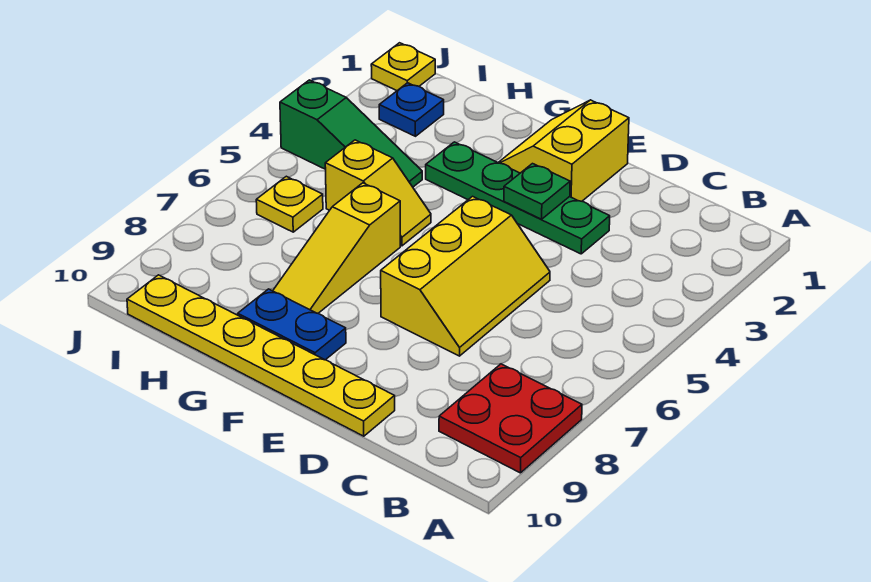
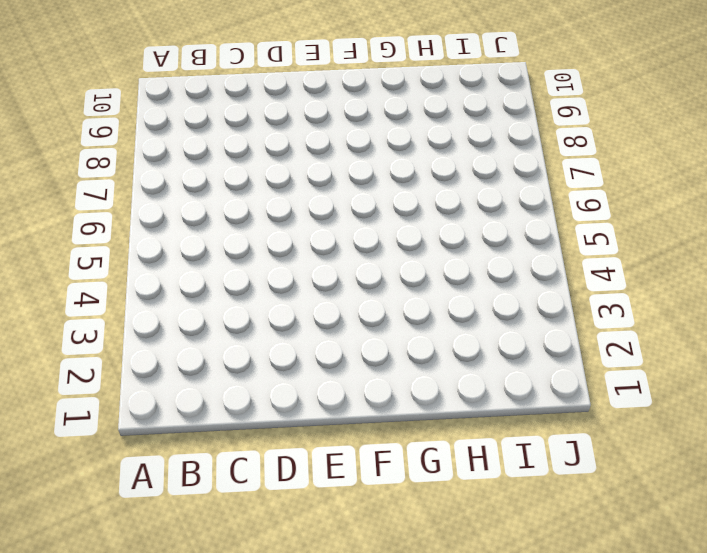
none -> red plate A8:B9 level 1
none -> green plate D3:G3 level 1
none -> yellow slope D5:E7 level 1 top E

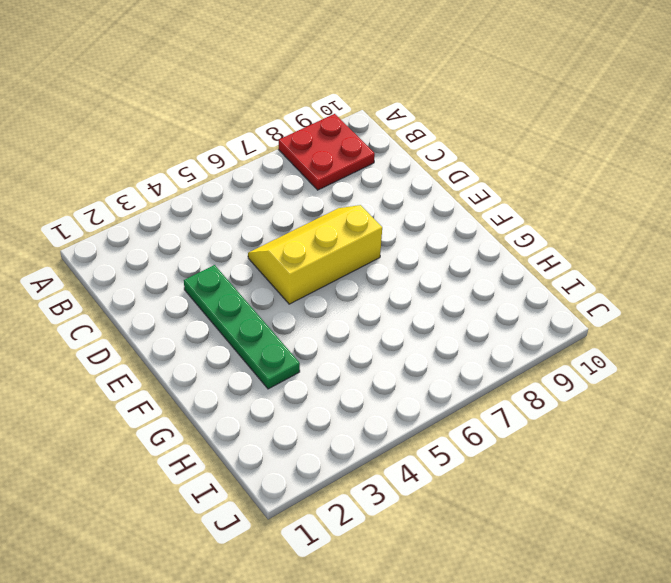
none -> yellow plate D10:I10 level 1
none -> yellow slope E1:F2 level 1 top E
none -> blue plate F9:G9 level 1

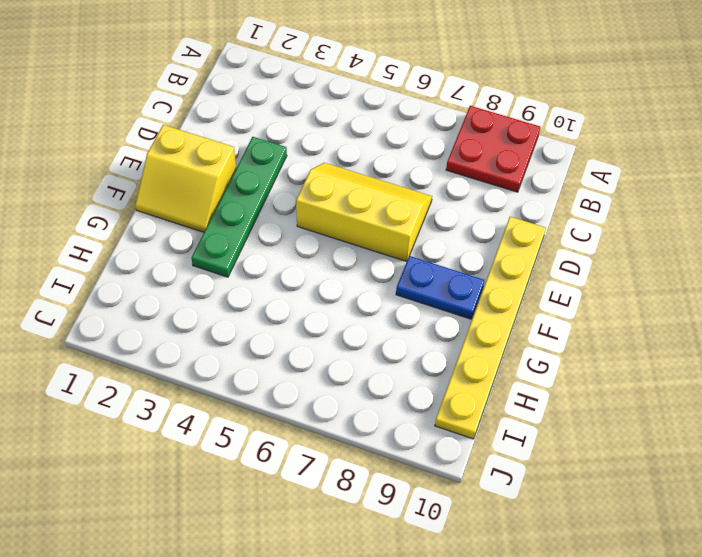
blue plate F8:F9 level 1 -> blue plate F9:G9 level 1
none -> yellow slope G5:H5 level 1 top H
none -> yellow slope G6:G8 level 1 top 6
none -> green slope H4:J4 level 1 top J

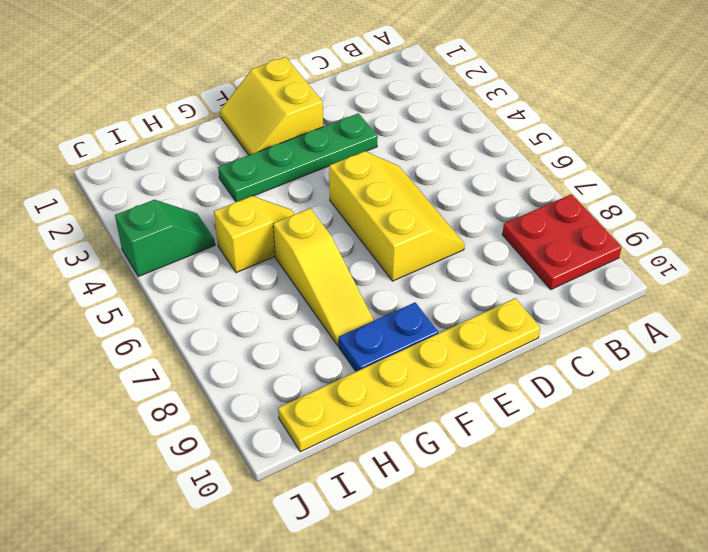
green slope I4:J4 level 1 top J -> green slope H4:J4 level 1 top J
none -> blue plate I2 level 1
none -> yellow plate I6 level 1
none -> yellow plate J1 level 1

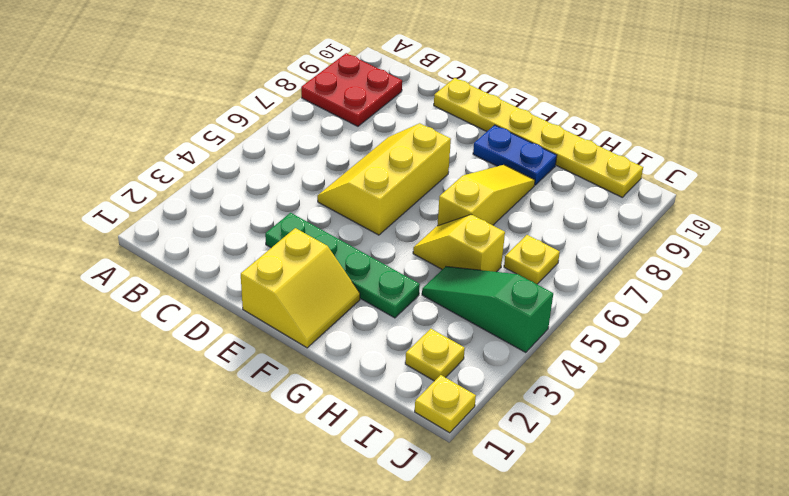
yellow plate I2 level 1 -> blue plate I2 level 1
none -> green plate E3 level 2

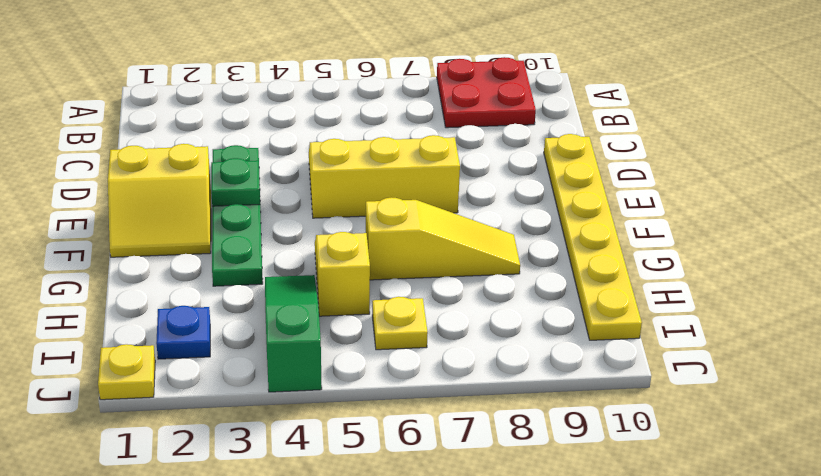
none -> blue plate F9:G9 level 1

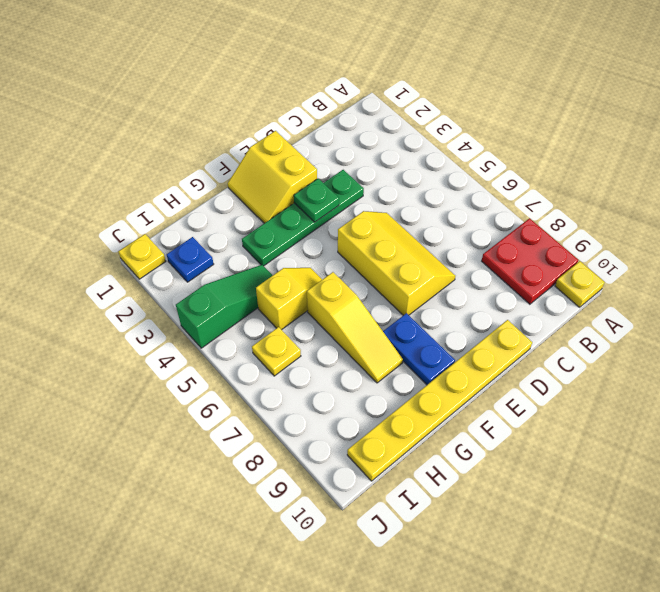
yellow plate A10 level 1 -> none
blue plate F8:F9 level 1 -> blue plate F9:G9 level 1

